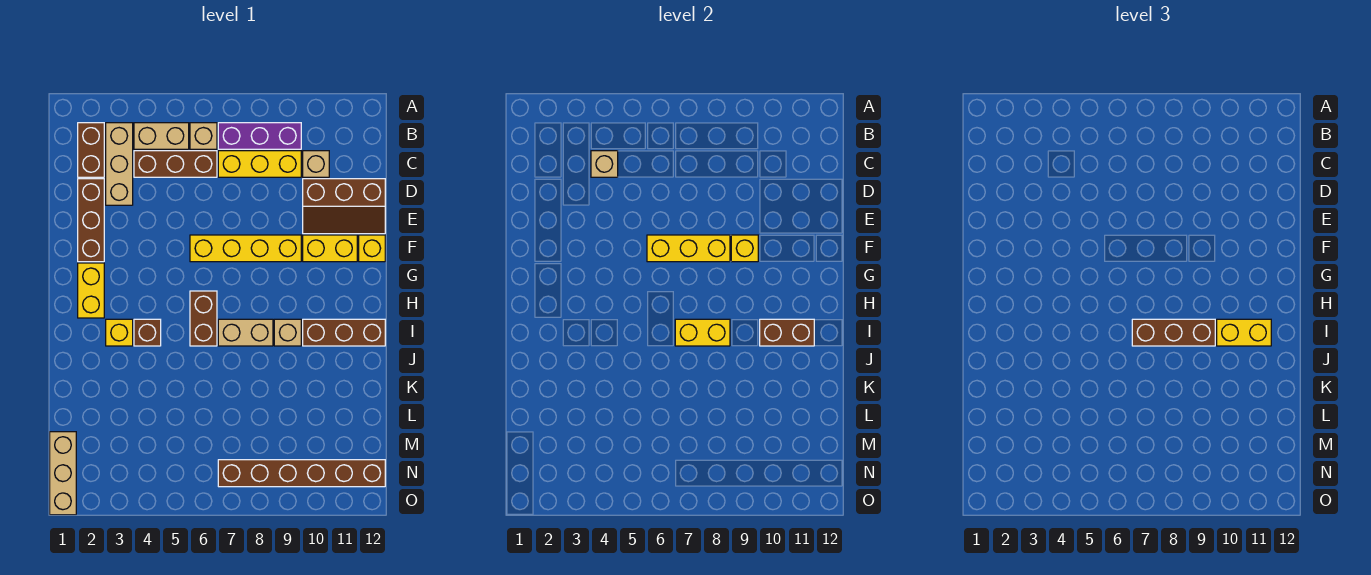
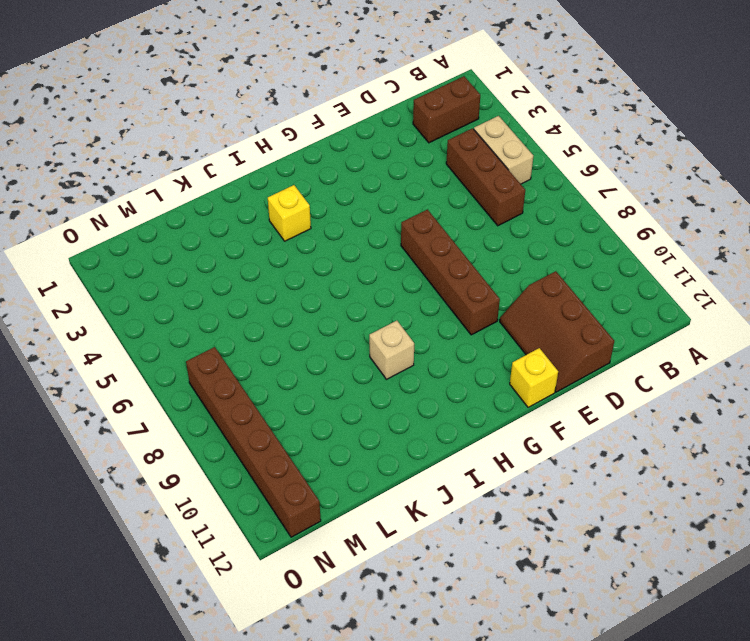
brown brick F6:F9 level 1 -> yellow brick F6:F9 level 1
none -> tan brick B3:D3 level 1
none -> tan brick B6 level 1
none -> purple brick B7:B9 level 1

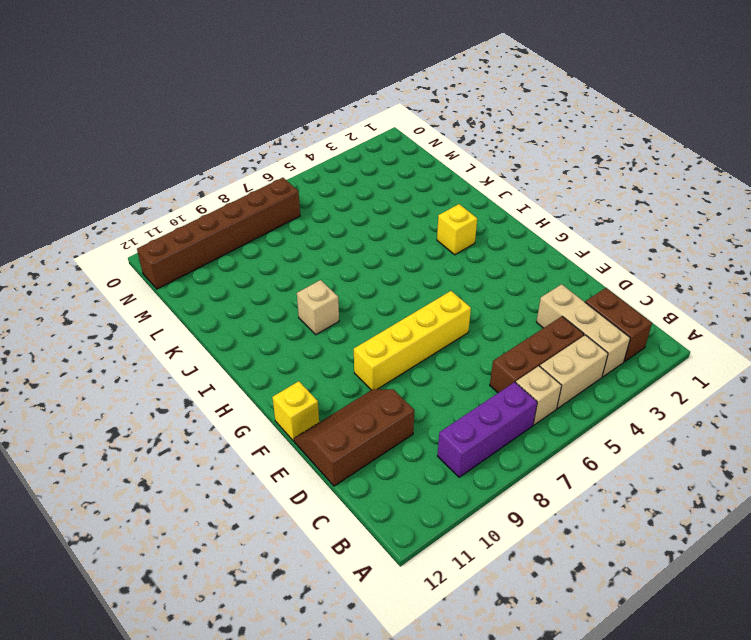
none -> yellow brick C7:C9 level 1
none -> tan brick C10 level 1
none -> brown brick D2:F2 level 1

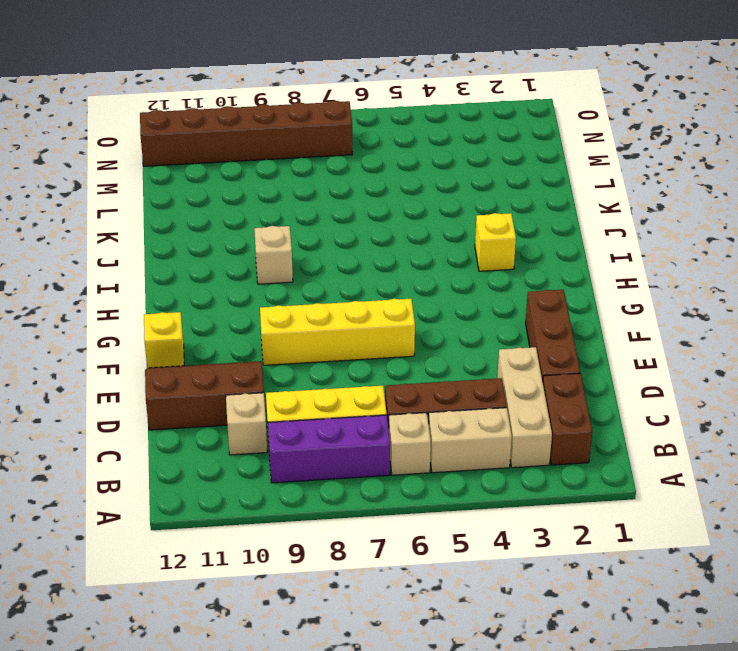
none -> yellow brick F10:F11 level 1
none -> yellow brick G2:H2 level 1
none -> brown brick H6:I6 level 1

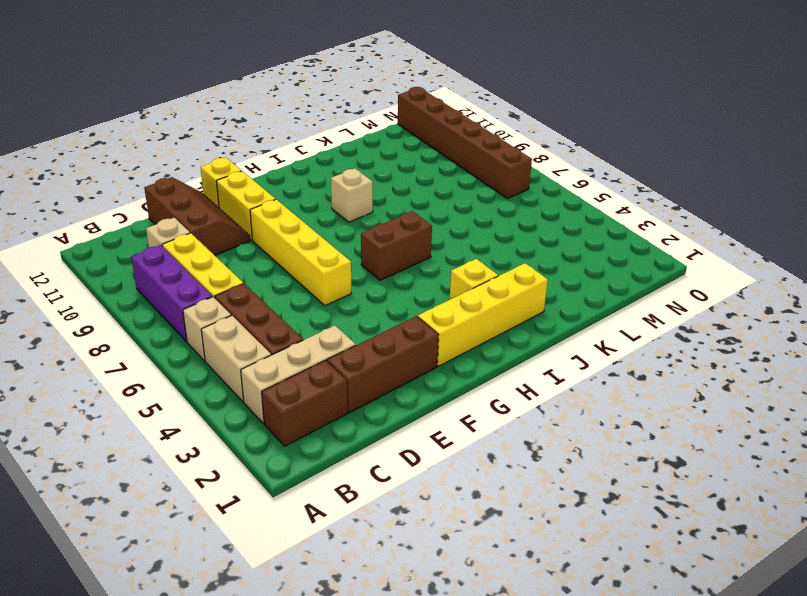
yellow brick G2:J2 level 1 -> yellow brick G2:H2 level 1
none -> brown brick I4 level 1
none -> tan brick I7:I8 level 1
none -> brown brick I10:I12 level 1

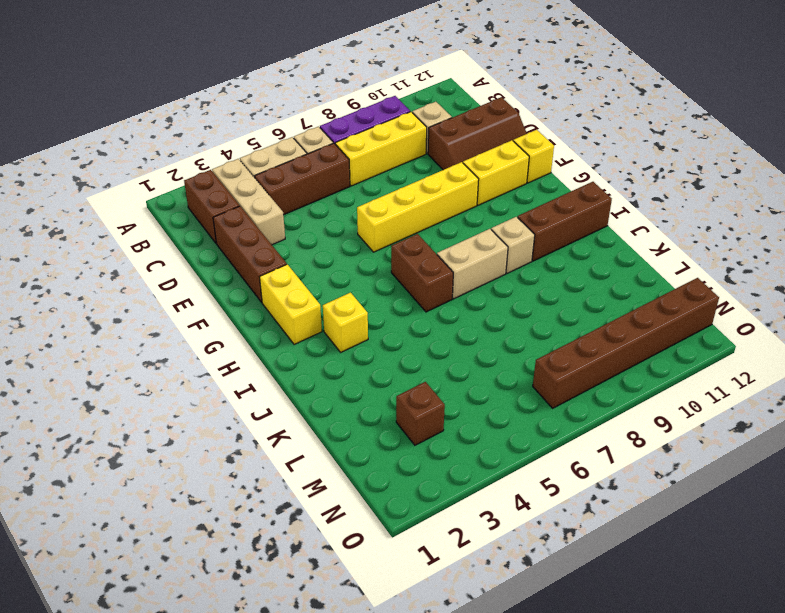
brown brick M3 level 1 -> brown brick I4 level 1
none -> tan brick M1:O1 level 1
none -> tan brick C4 level 2
none -> yellow brick F6:F8 level 2

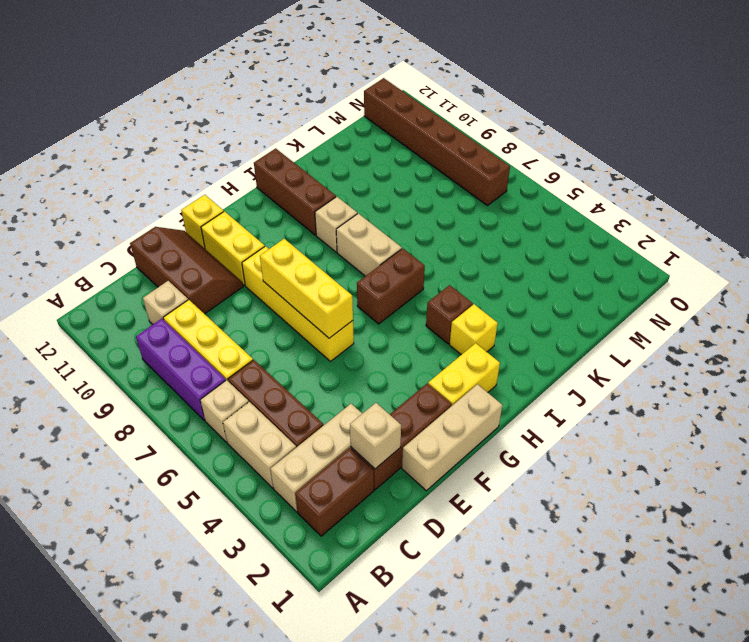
tan brick D2 level 2 -> tan brick C4 level 2
tan brick E1:G1 level 1 -> tan brick M1:O1 level 1
none -> yellow brick F9 level 2
none -> yellow brick I7:I8 level 2
none -> brown brick I10:I11 level 2

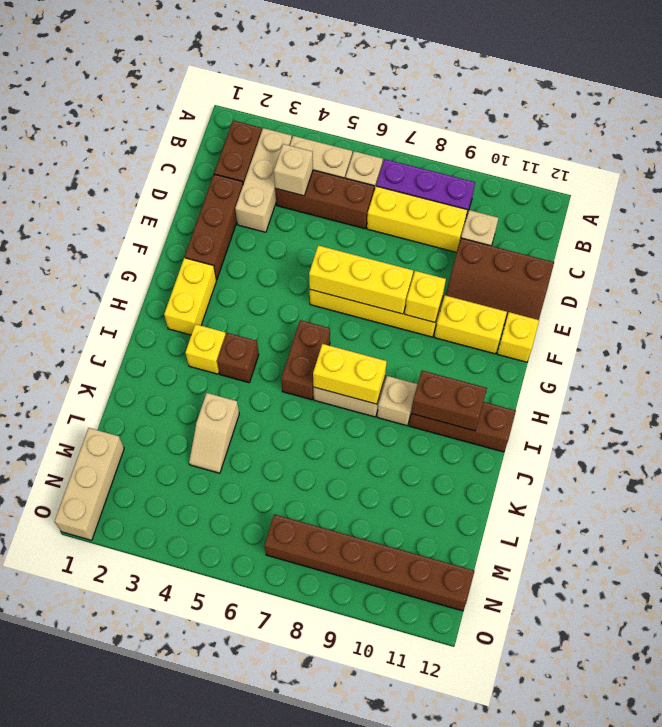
tan slope K4:L4 level 1 top K -> none
none -> brown brick I7:I9 level 3
none -> yellow brick I10:I11 level 3

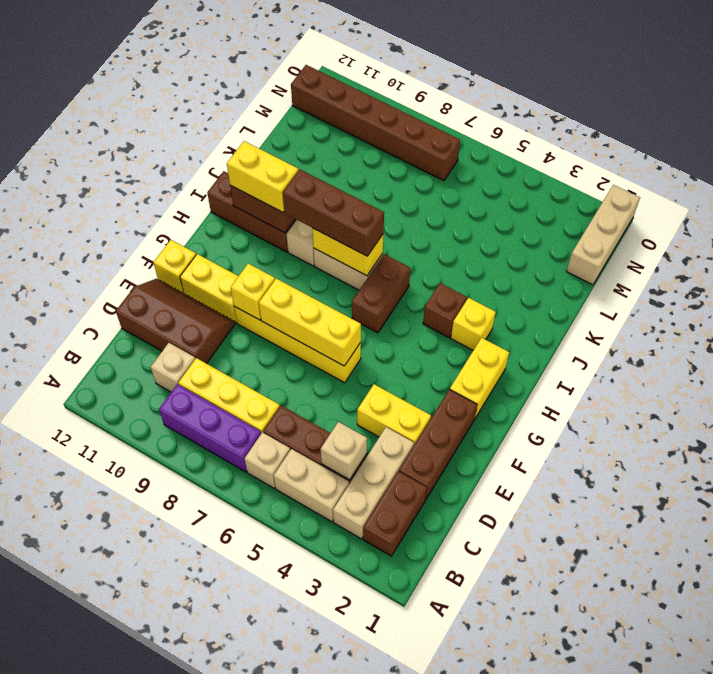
yellow brick E3:E4 level 1 -> none

